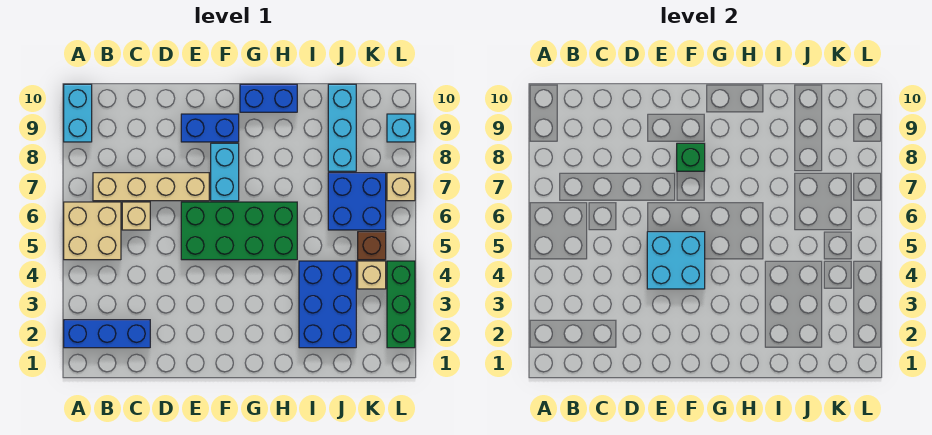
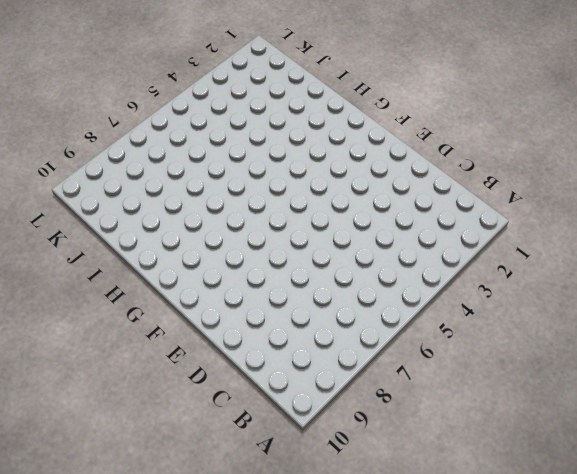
none -> blue brick A2:C2 level 1
none -> tan brick A5:B6 level 1
none -> cyan brick A9:A10 level 1

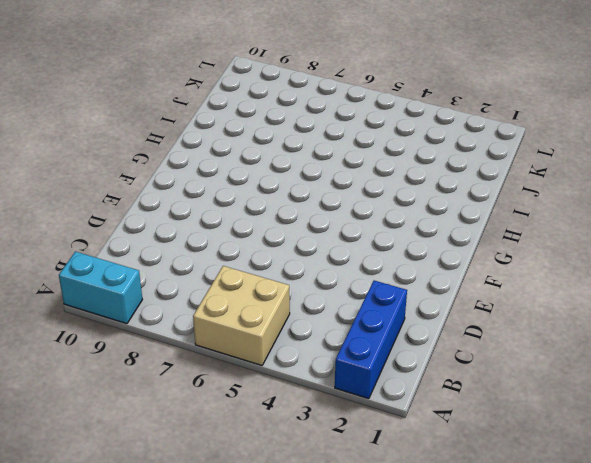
none -> tan brick B7:E7 level 1
none -> tan brick C6 level 1
none -> green brick E5:H6 level 1

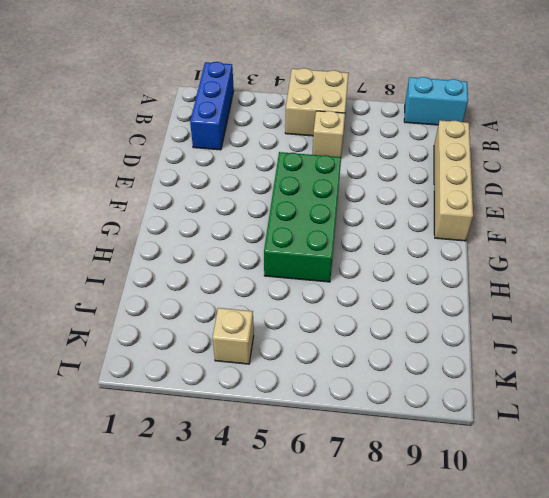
tan brick C10:F10 level 1 -> tan brick B7:E7 level 1
none -> blue brick E9:F9 level 1
none -> cyan brick F7:F8 level 1
none -> blue brick G10:H10 level 1

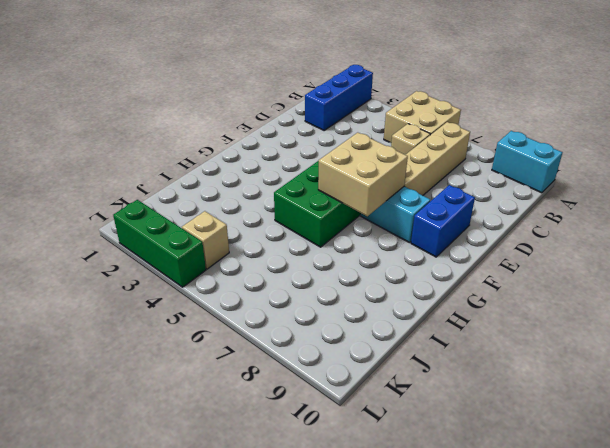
tan brick F6:G7 level 2 -> none
none -> blue brick G10:H10 level 1
none -> blue brick I2:J4 level 1
none -> blue brick J6:K7 level 1

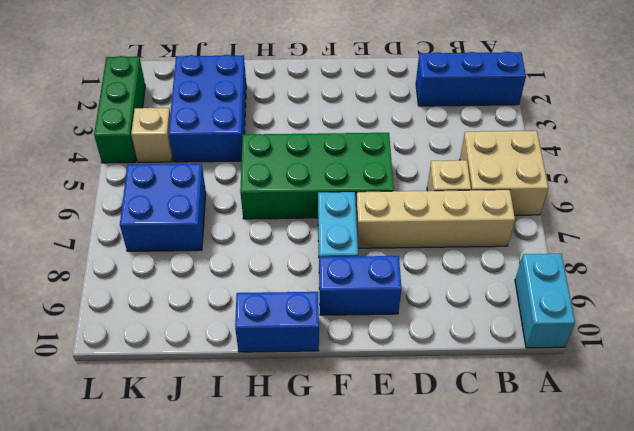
none -> cyan brick J8:J10 level 1
none -> brown brick K5 level 1
none -> tan brick L7 level 1

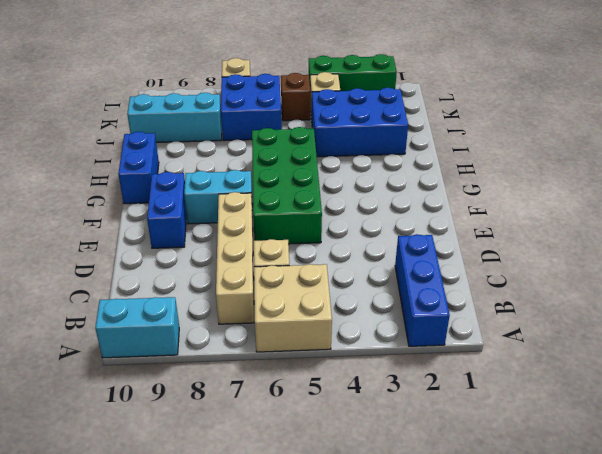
none -> cyan brick L9 level 1
none -> cyan brick E4:F5 level 2
none -> green brick F8 level 2

